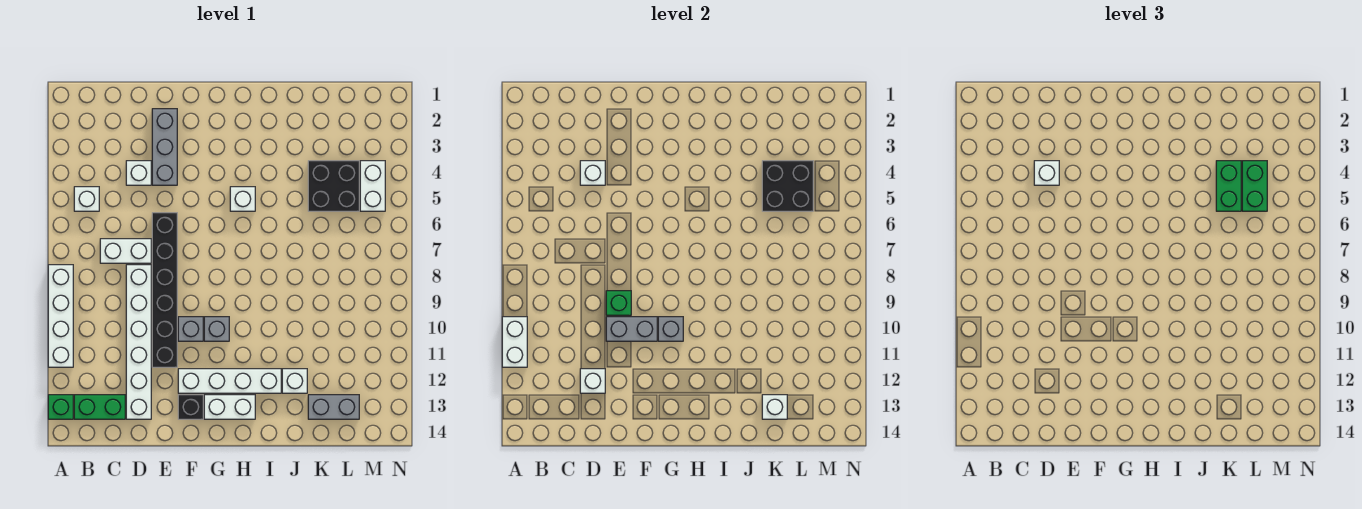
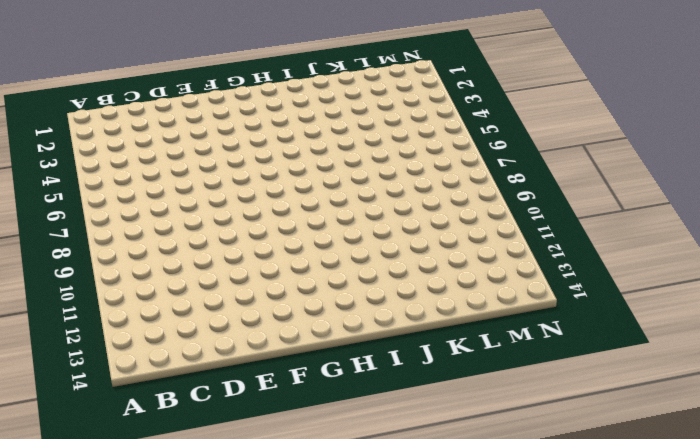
none -> white brick A8:A11 level 1
none -> green brick A13 level 1
none -> white brick B5 level 1
none -> green brick B13:C13 level 1

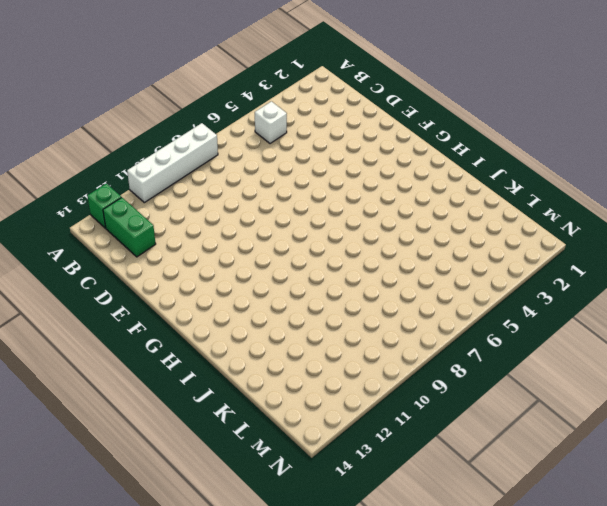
none -> white brick C7:D7 level 1
none -> white brick D4 level 1
none -> white brick D8:D13 level 1
none -> grey brick E2:E4 level 1

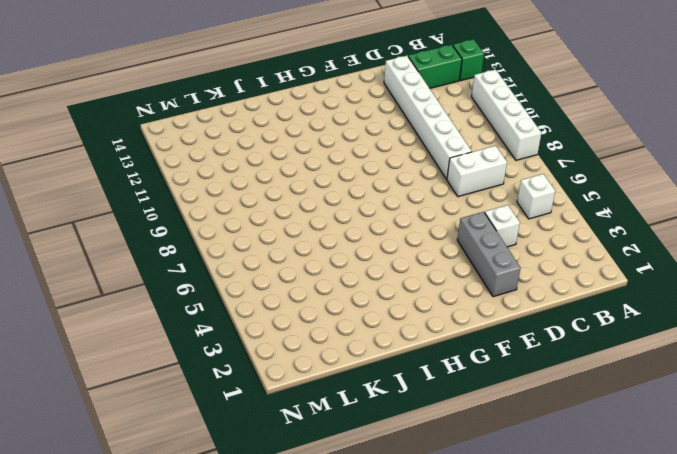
none -> black brick E6:E11 level 1
none -> grey brick F10 level 1
none -> white brick F12:I12 level 1
none -> black brick F13 level 1

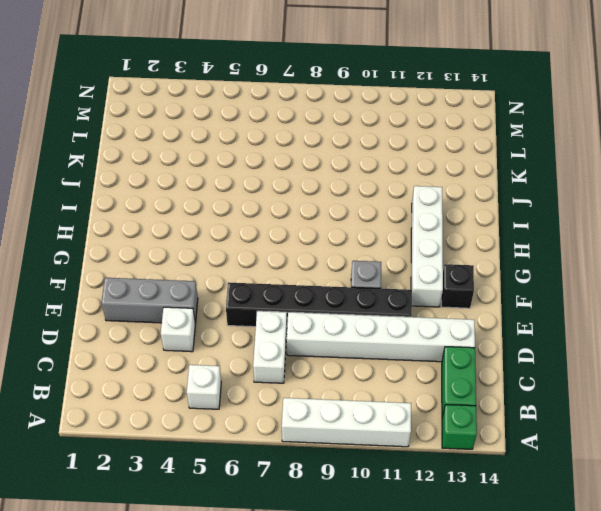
none -> grey brick G10 level 1
none -> white brick G13:H13 level 1
none -> white brick H5 level 1
none -> white brick J12 level 1

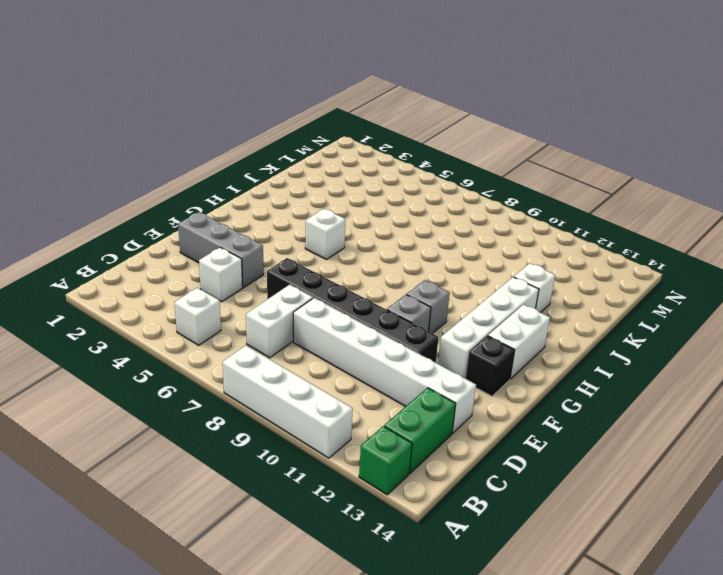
none -> black brick K4:L5 level 1
none -> grey brick K13:L13 level 1
none -> white brick M4:M5 level 1
none -> white brick A10:A11 level 2

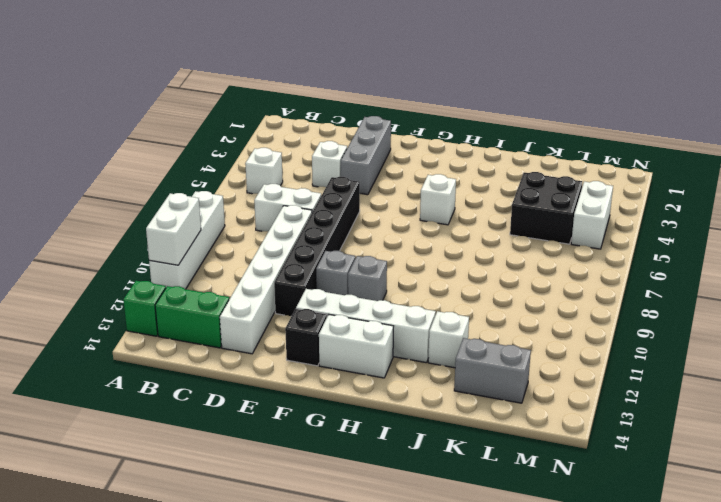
none -> white brick D4 level 2
none -> white brick D12 level 2
none -> green brick E9 level 2
none -> grey brick E10:F10 level 2

